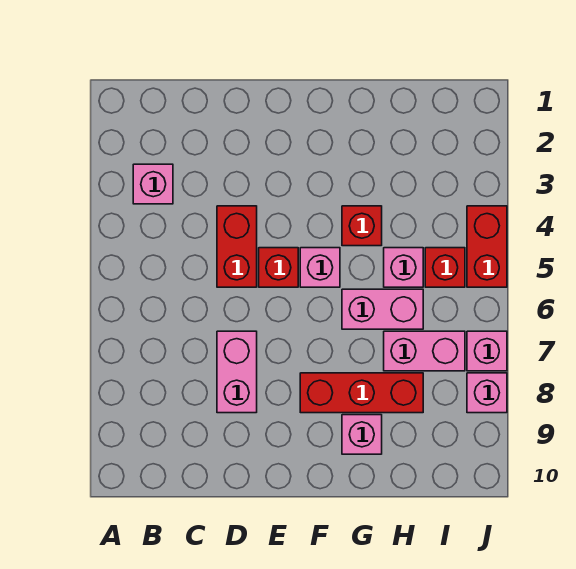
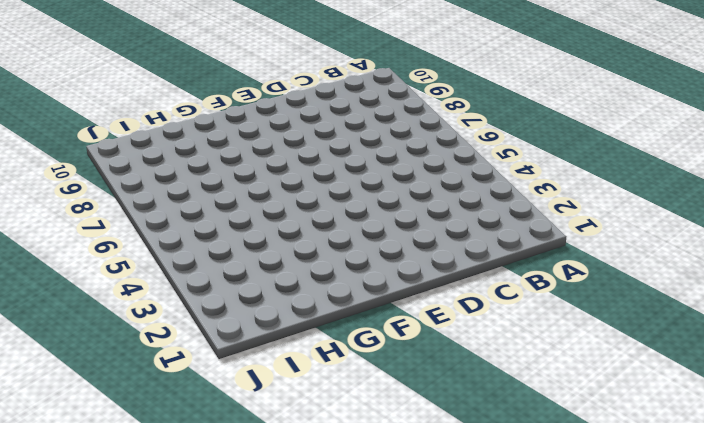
none -> pink brick B3 level 1
none -> red brick D4:D5 level 1
none -> pink brick D7:D8 level 1

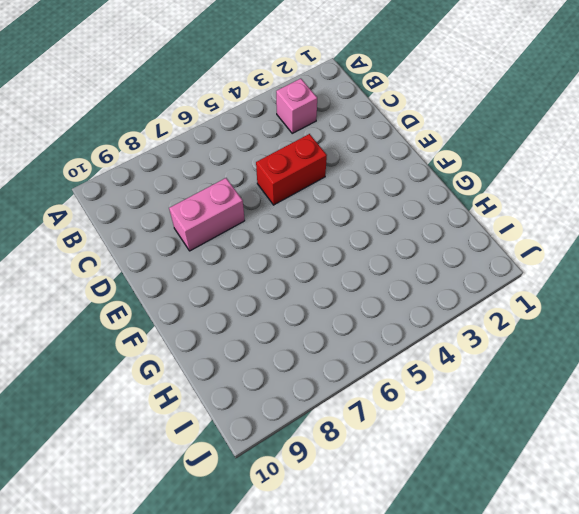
none -> red brick E5 level 1
none -> pink brick F5 level 1
none -> red brick F8:H8 level 1

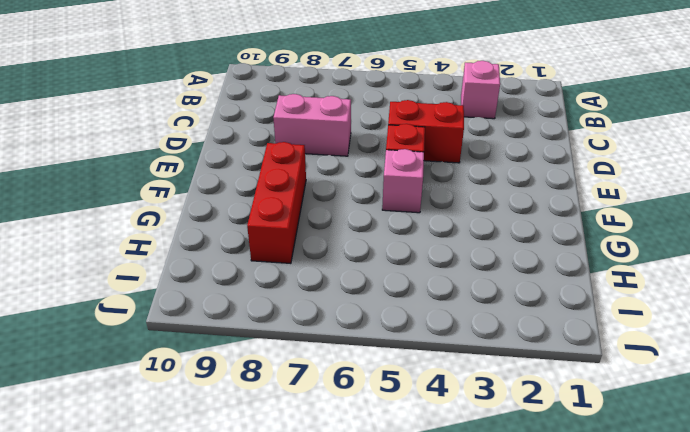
none -> red brick G4 level 1
none -> pink brick G6:H6 level 1
none -> pink brick G9 level 1

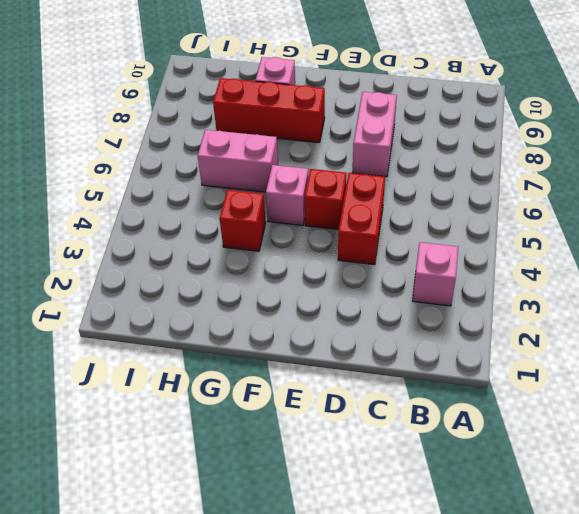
none -> pink brick H5 level 1
none -> pink brick H7:I7 level 1
none -> red brick I5 level 1

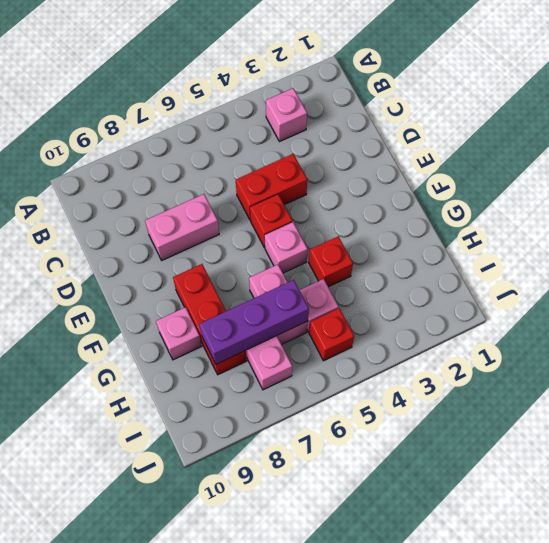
purple brick H6:H8 level 2 -> none
none -> red brick J4:J5 level 1
none -> pink brick J7 level 1
none -> pink brick J8 level 1

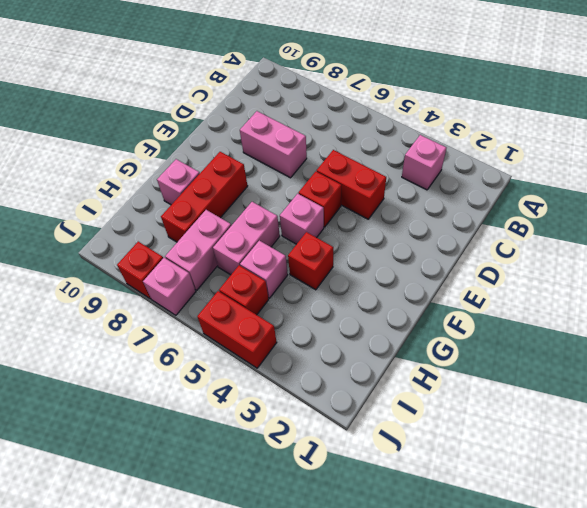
red brick J8 level 1 -> pink brick J8 level 1

